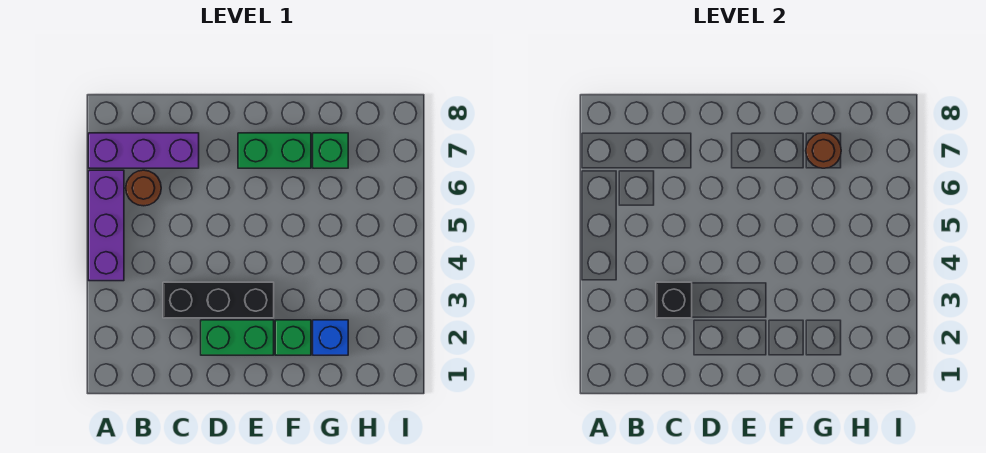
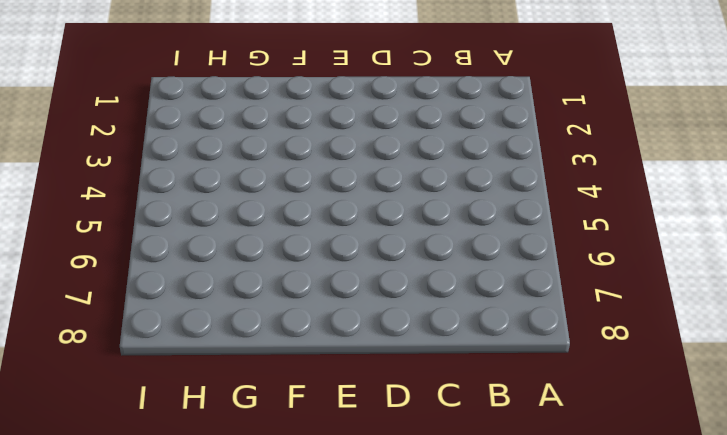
none -> purple brick A4:A6 level 1
none -> purple brick A7:C7 level 1

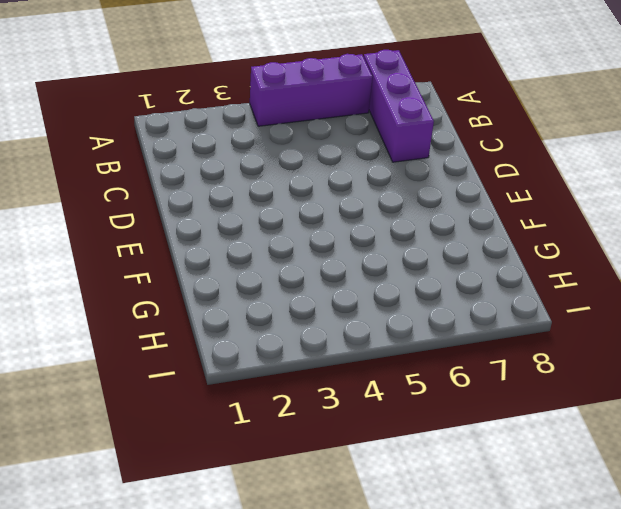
none -> brown round brick B6 level 1
none -> black brick C3:E3 level 1

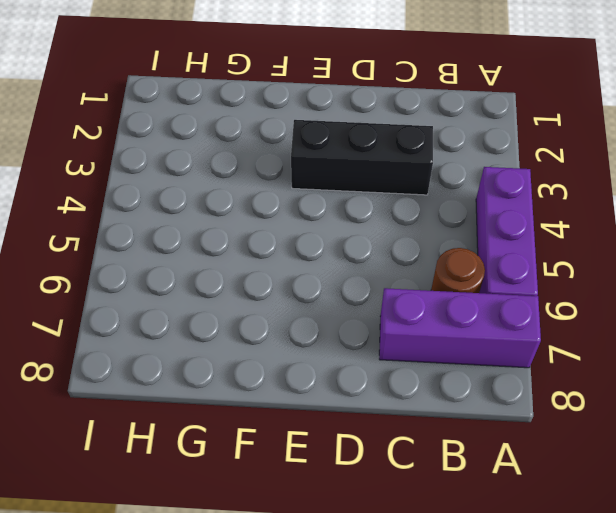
none -> green brick D2:E2 level 1
none -> green brick E7:F7 level 1

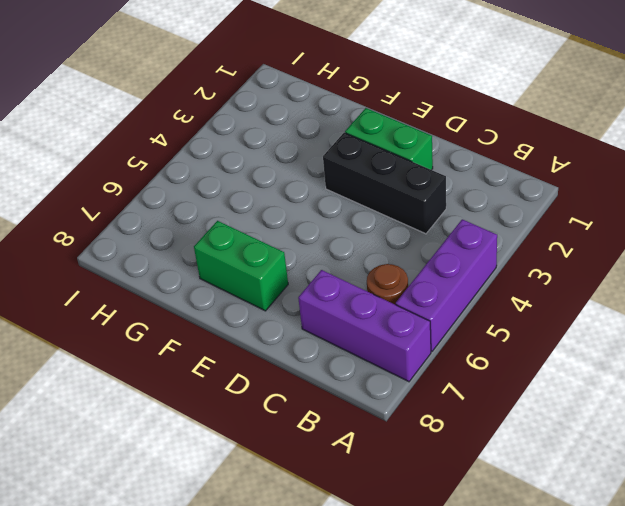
none -> green brick F2 level 1
none -> blue brick G2 level 1

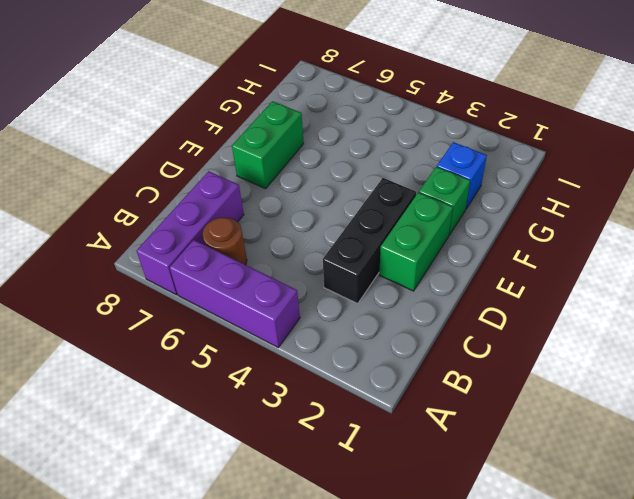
none -> green brick G7 level 1
none -> black brick C3 level 2

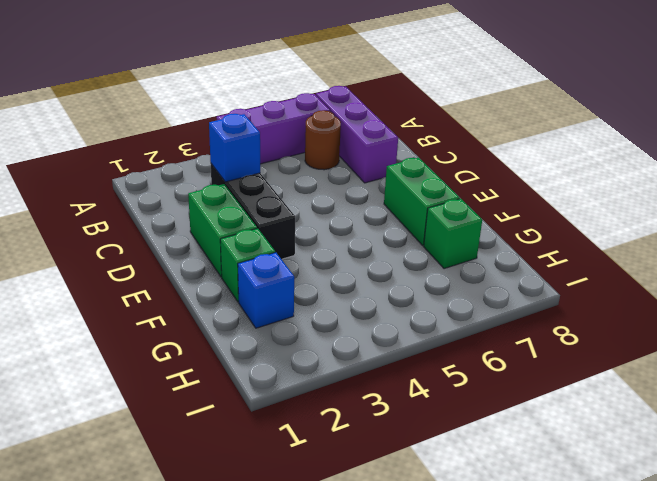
blue brick C3 level 2 -> black brick C3 level 2
none -> brown round brick G7 level 2

